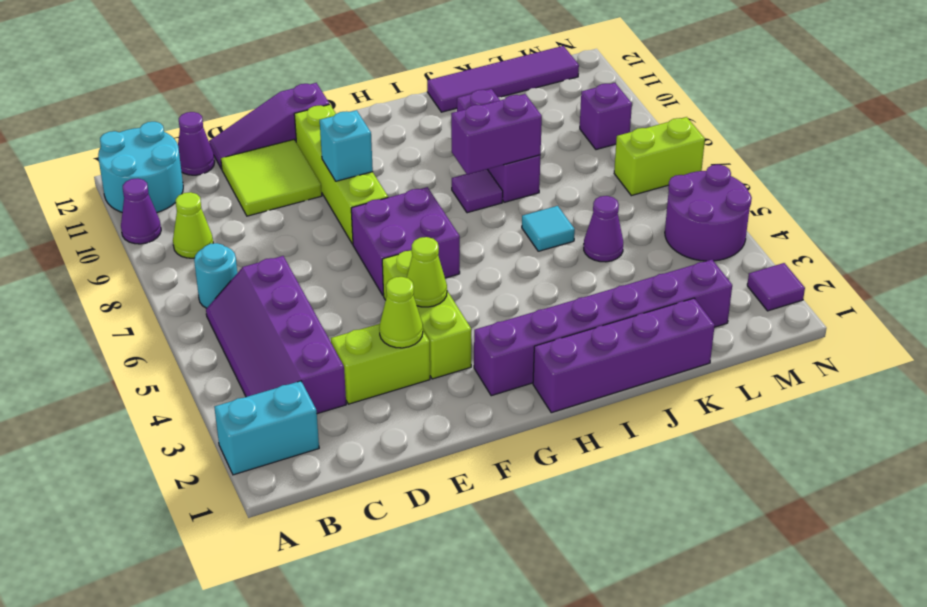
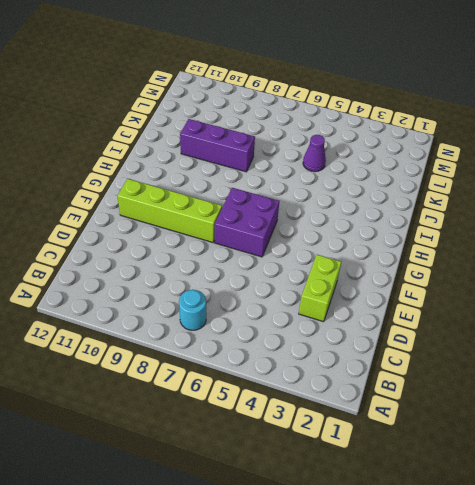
none -> cyan brick A2:B2 level 1
none -> purple cone A10 level 1
none -> cyan round brick A11:B12 level 1

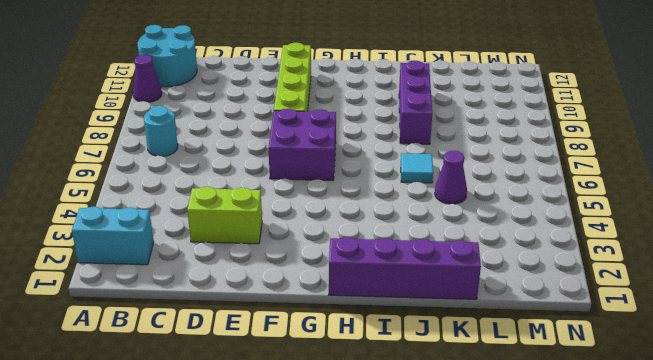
none -> purple slope B3:C6 level 1 top C
none -> lime cone B9 level 1
none -> purple cone C12 level 1

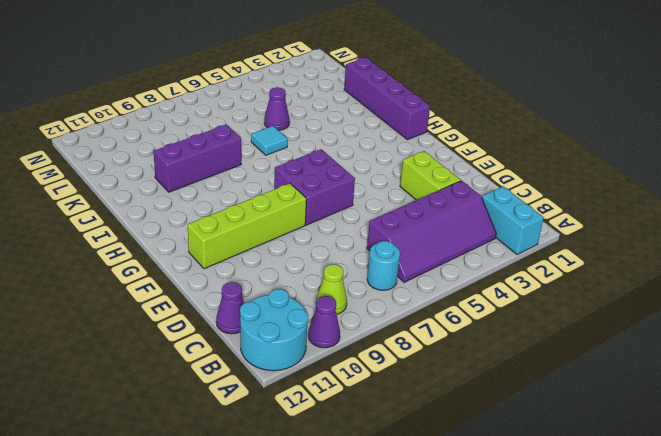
none -> lime tile D10:E11 level 1
none -> purple slope D12:F12 level 1 top F
none -> lime brick F3:F5 level 1

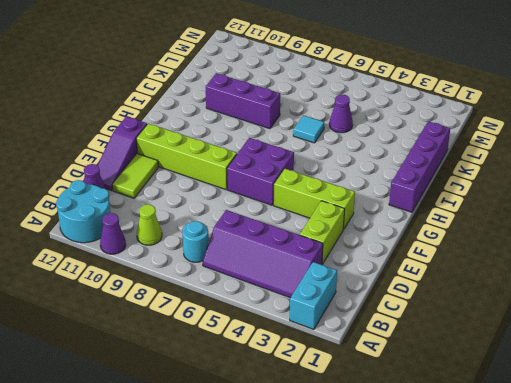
lime tile D11:E11 level 1 -> lime tile D10:E11 level 1
none -> purple brick G2:L2 level 1
none -> purple tile I8 level 1
none -> purple tile J12:M12 level 1

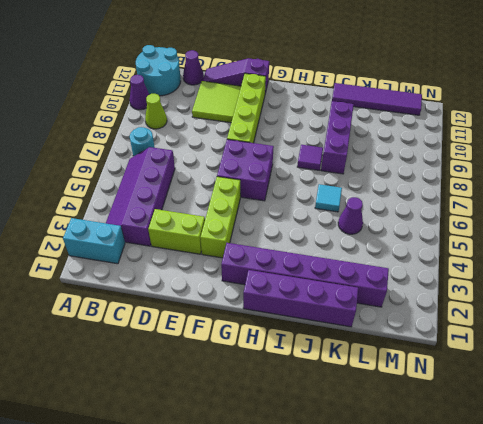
none -> purple round brick M4:N5 level 1
none -> lime brick M7:N7 level 1
none -> purple brick M9 level 1

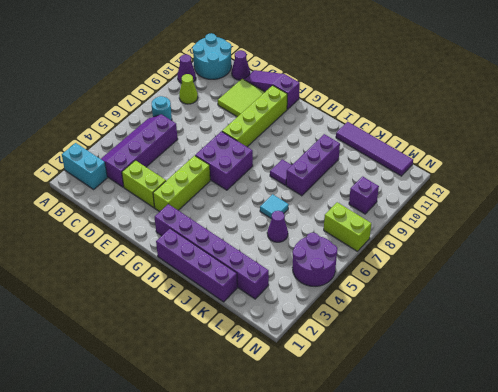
none -> purple tile N2 level 1
none -> lime cone E3 level 2
none -> lime cone F4 level 2

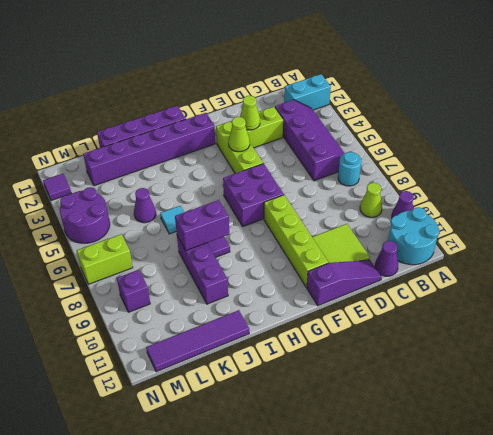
none -> cyan brick F9 level 2

